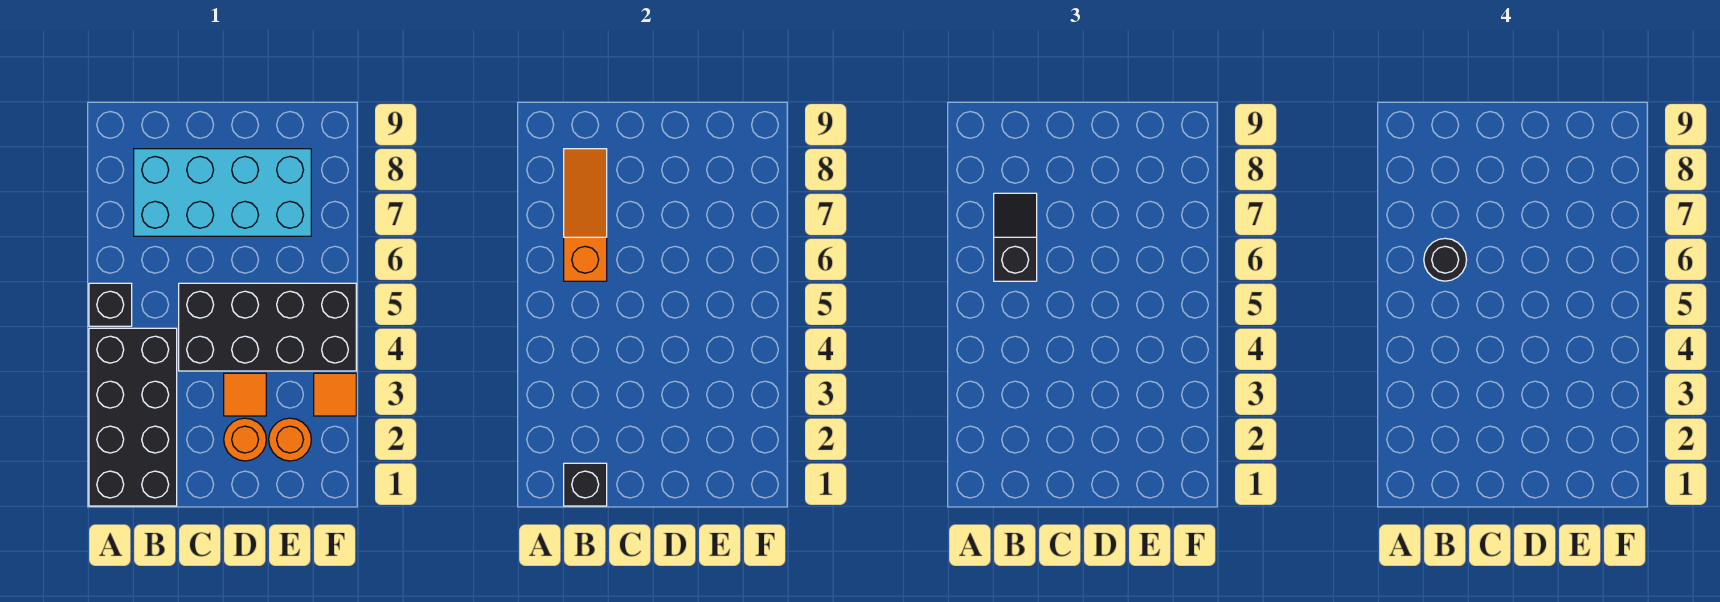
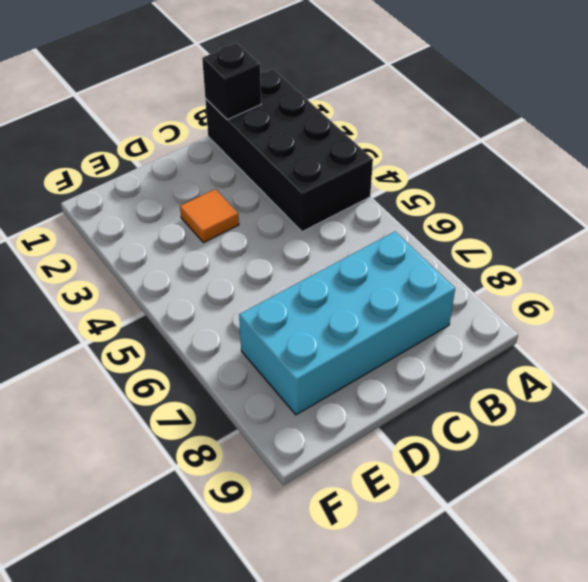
none -> black brick A5 level 1
none -> black brick C4:F5 level 1
none -> orange round brick D2 level 1

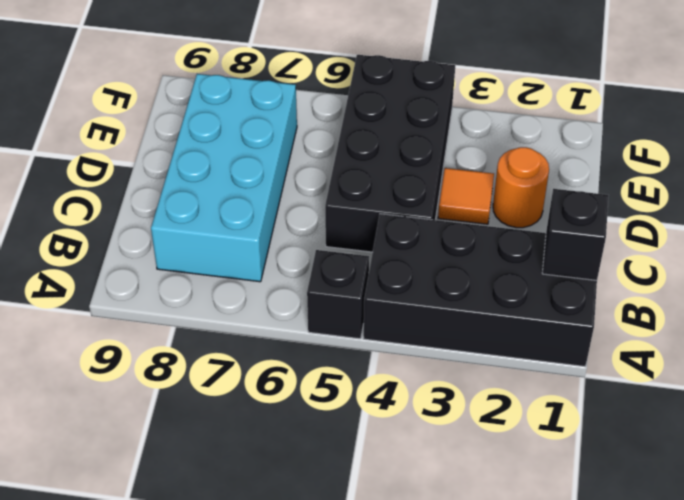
none -> orange round brick E2 level 1
none -> orange tile F3 level 1
none -> orange slope B6:B8 level 2 top 6

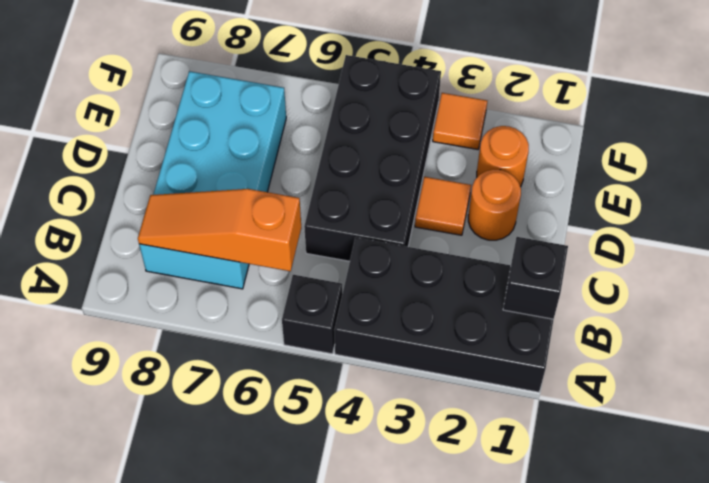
none -> black slope B6:B7 level 3 top 6
none -> black round brick B6 level 4

